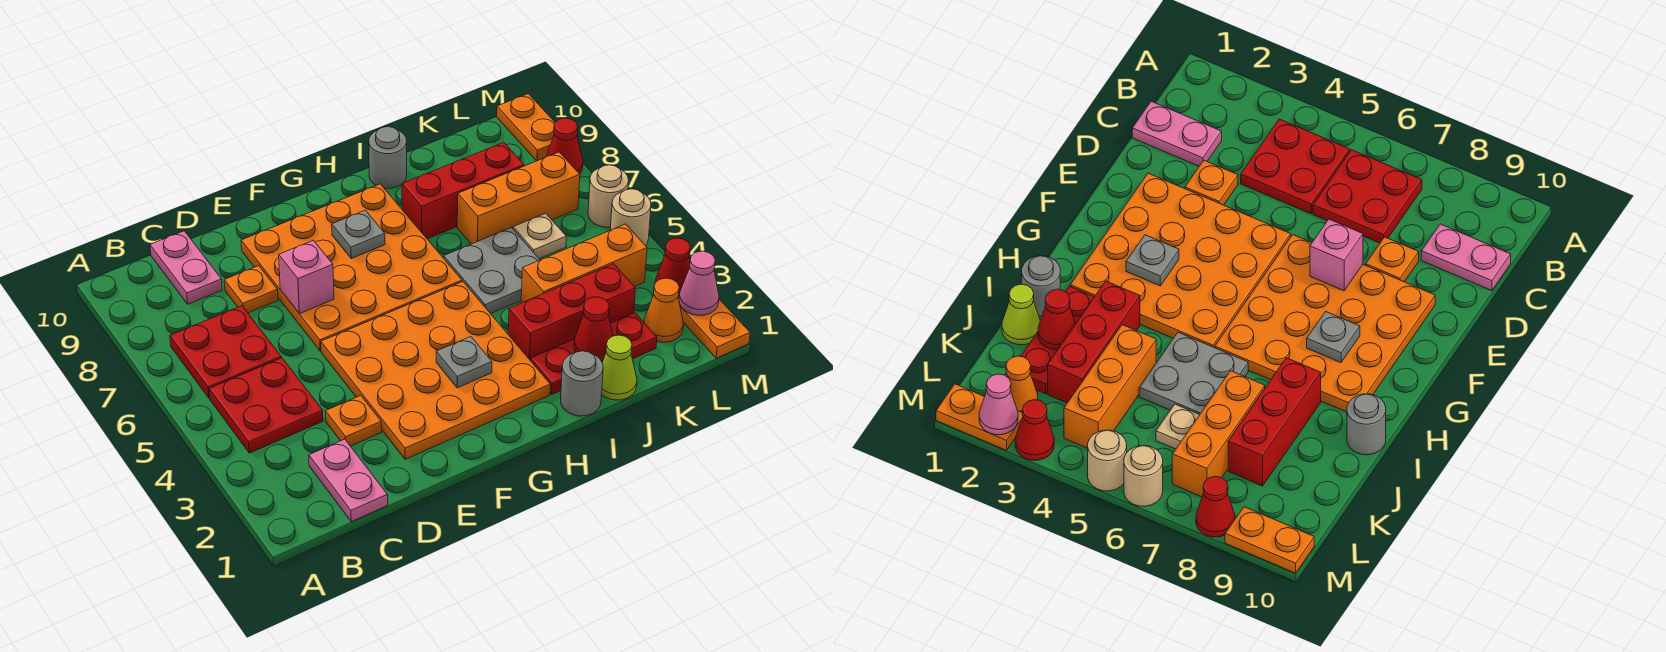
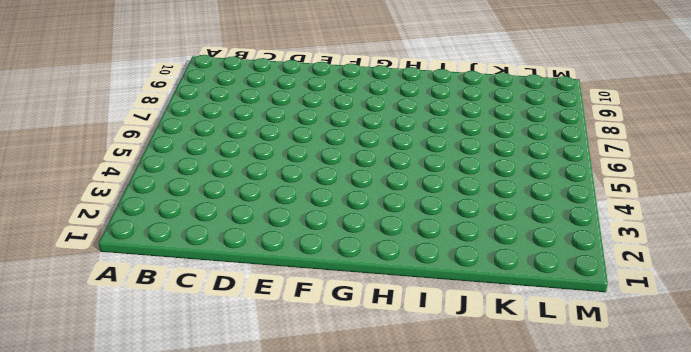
none -> red plate B4:C5 level 1
none -> red plate B6:C7 level 1
none -> pink plate C1:C2 level 1
none -> pink plate C9:C10 level 1

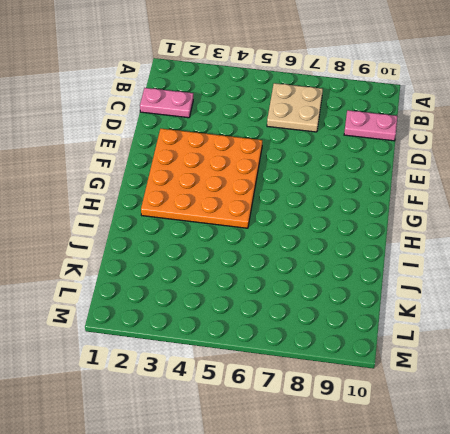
tan plate B6:C7 level 1 -> red plate B6:C7 level 1
none -> red plate B4:C5 level 1
none -> orange plate D3 level 1
none -> orange plate D8 level 1
none -> orange plate E6:H9 level 1

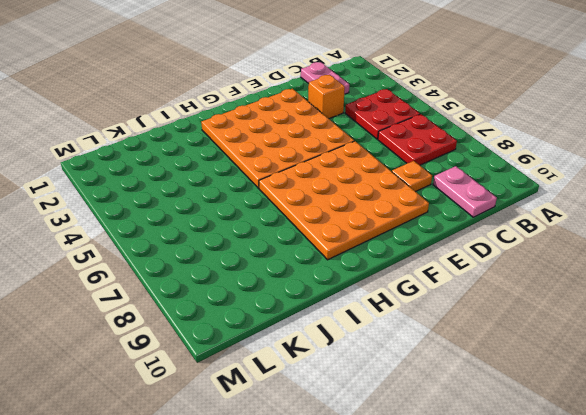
orange brick D3 level 1 -> orange plate D3 level 1
none -> grey round brick I1 level 1
none -> red plate I2:K2 level 1
none -> red brick I3:K3 level 1
none -> grey plate I5:J6 level 1

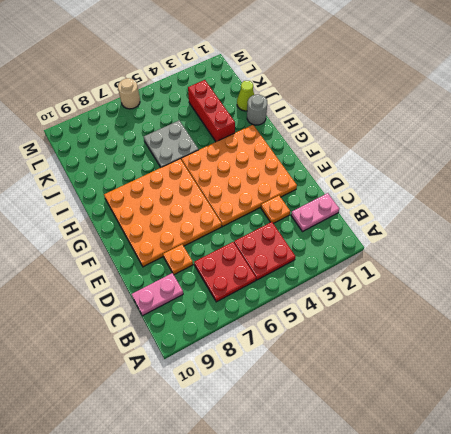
none -> red plate I2:K2 level 1
none -> red brick I8:K8 level 1
none -> grey round brick I10 level 1
none -> orange brick J4:L4 level 1

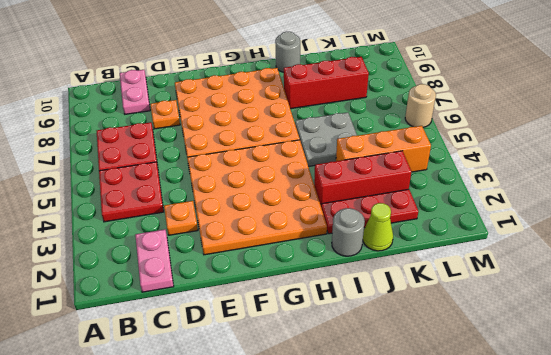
none -> orange brick J7:L7 level 1
none -> tan plate K6 level 1
none -> orange cone L2 level 1
none -> orange plate M1:M2 level 1

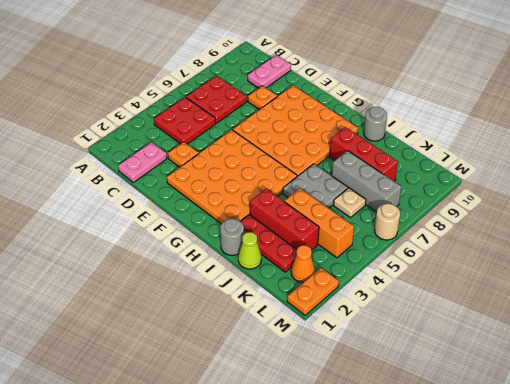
grey brick J7:L7 level 1 -> orange brick J7:L7 level 1
none -> red cone M3 level 1
none -> tan round brick M5 level 1
none -> red cone M8 level 1
none -> orange plate M9:M10 level 1

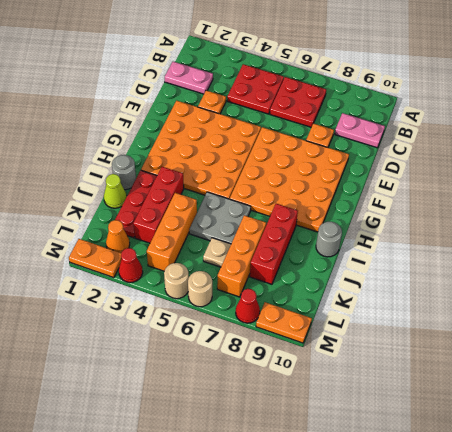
none -> pink brick E7 level 2
none -> grey plate G3 level 2
none -> grey plate G8 level 2
none -> red cone J2 level 2

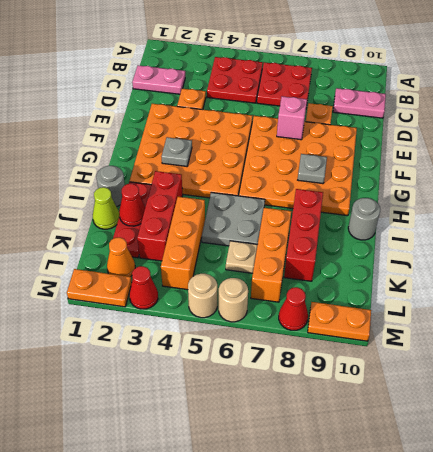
none -> pink cone M2 level 2

